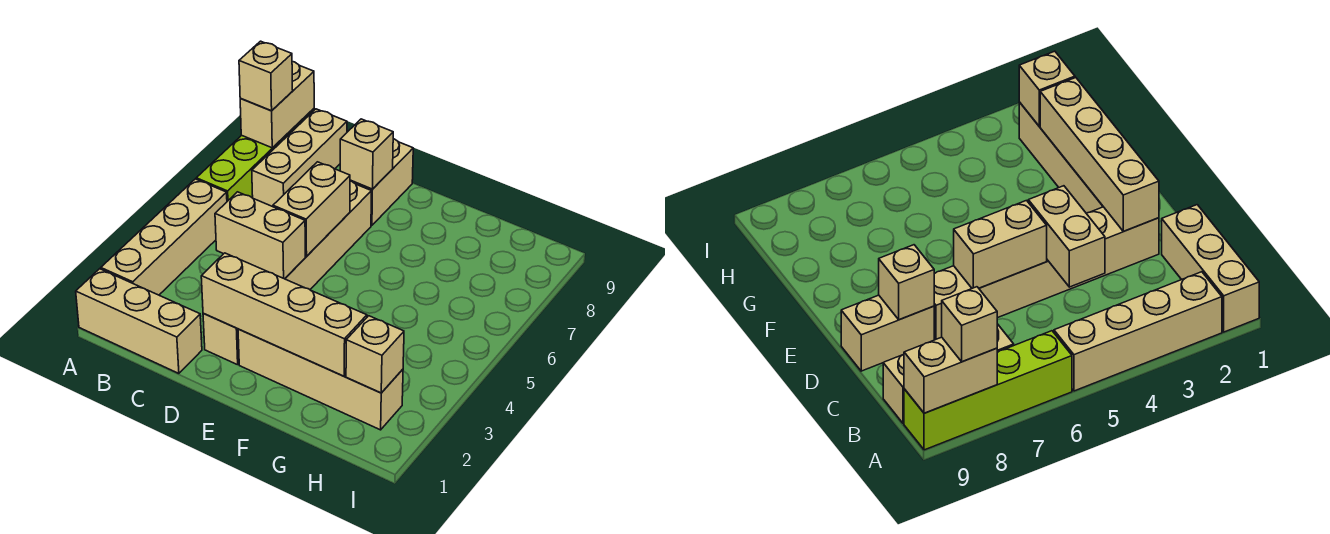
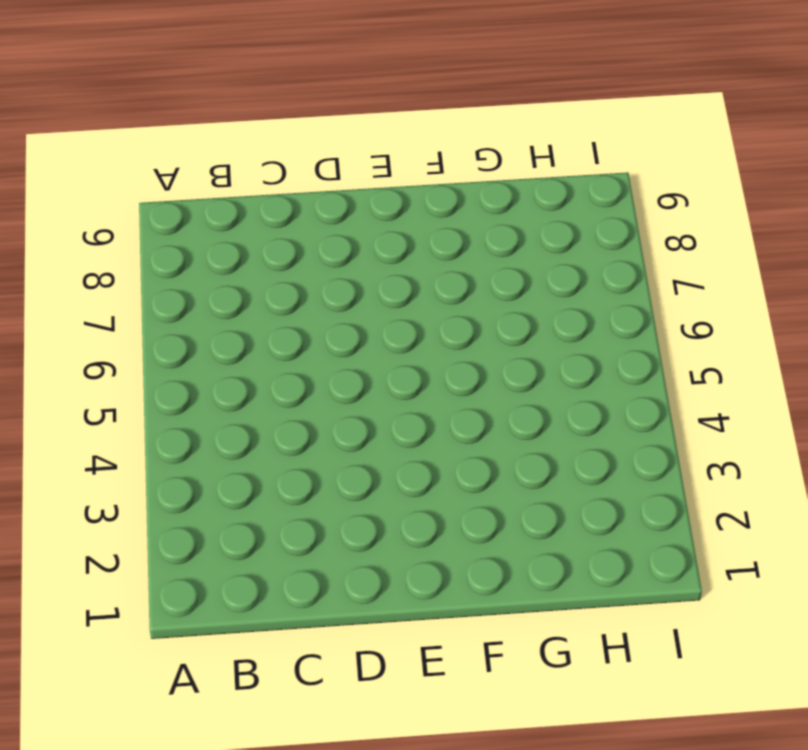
none -> tan brick A1:C1 level 1
none -> tan brick A2:A5 level 1
none -> lime brick A6:A9 level 1

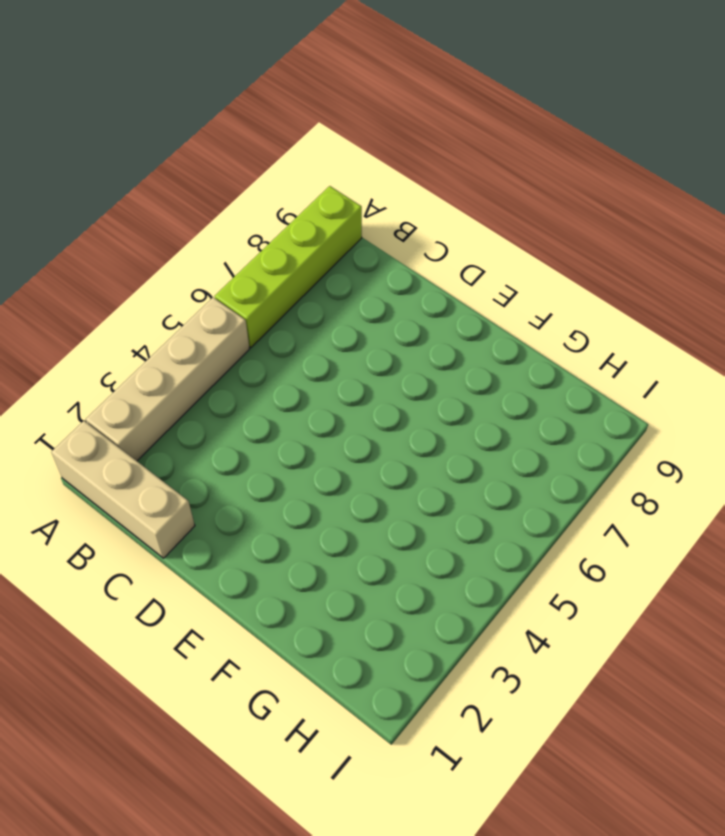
none -> tan brick B7:B9 level 1
none -> tan brick D2:D7 level 1
none -> tan brick D8:D9 level 1

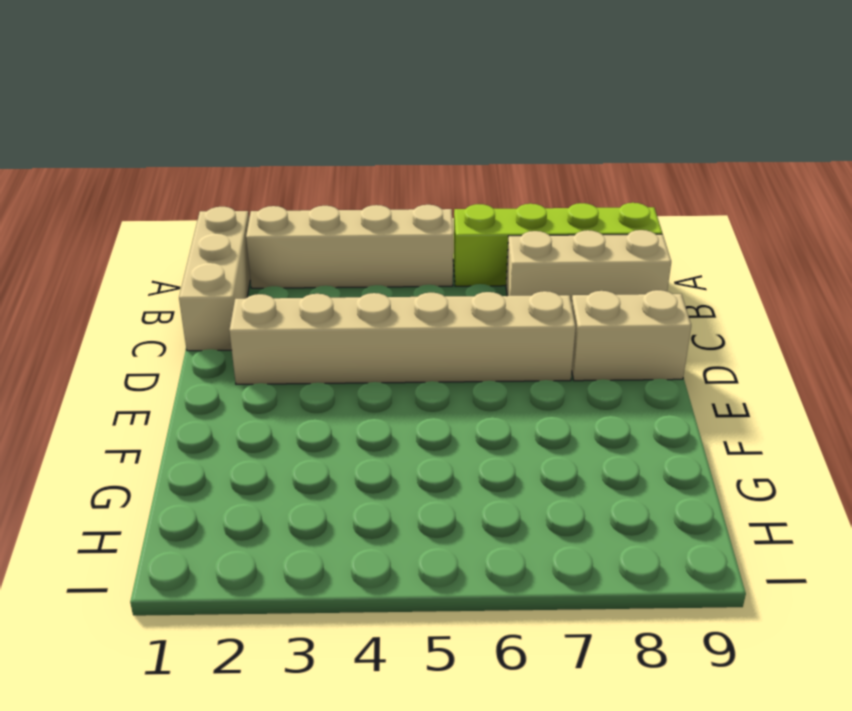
none -> tan brick E2:H2 level 1
none -> tan brick A8:A9 level 2
none -> tan brick C4:D4 level 2

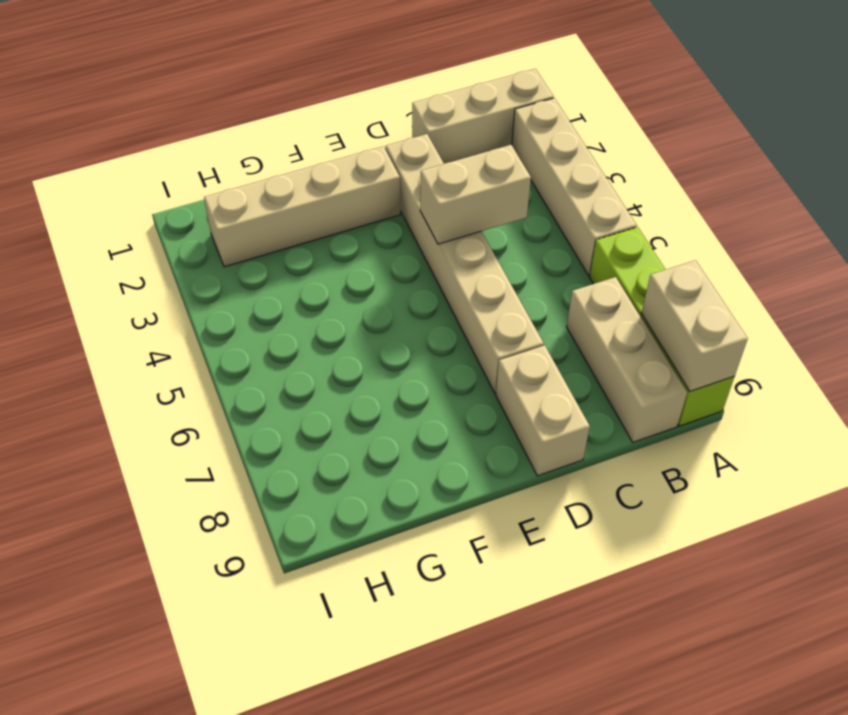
none -> tan brick D2:G2 level 2
none -> tan brick D5:D6 level 2
none -> tan brick D8 level 2

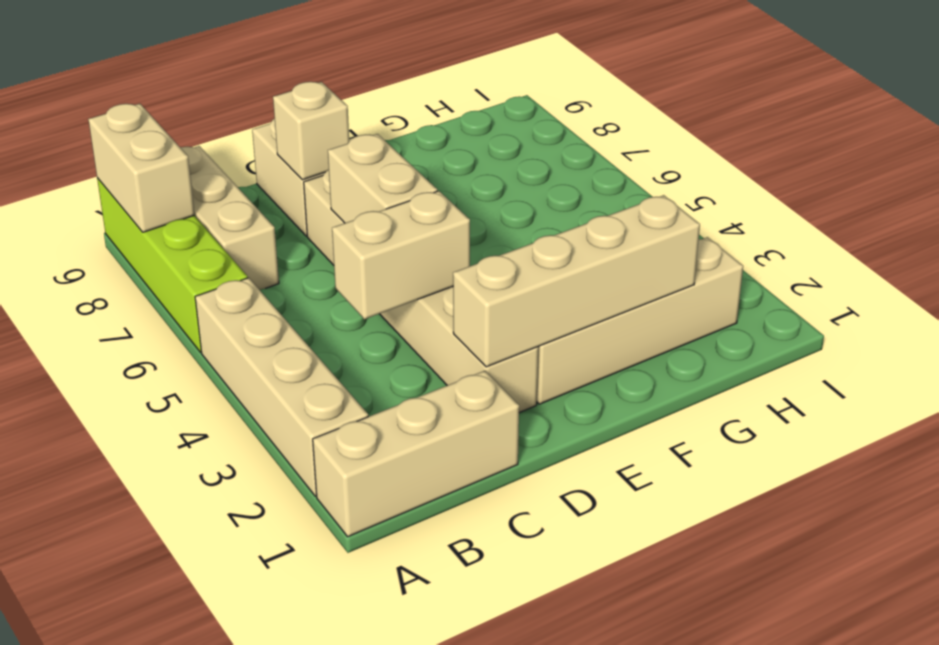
none -> tan brick H2 level 2
none -> tan brick A8 level 3

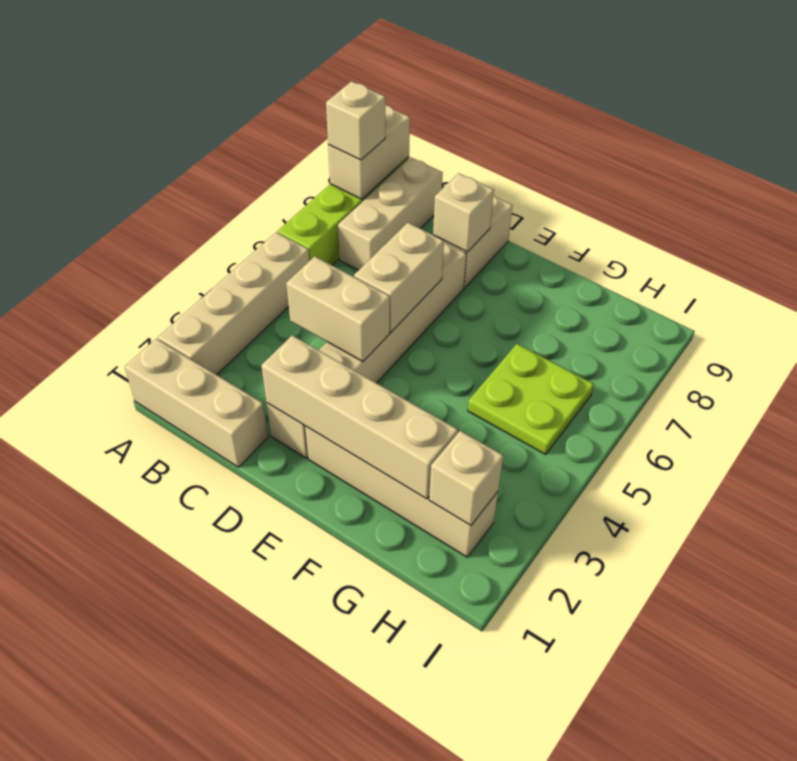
lime plate G5:H6 level 1 -> none

